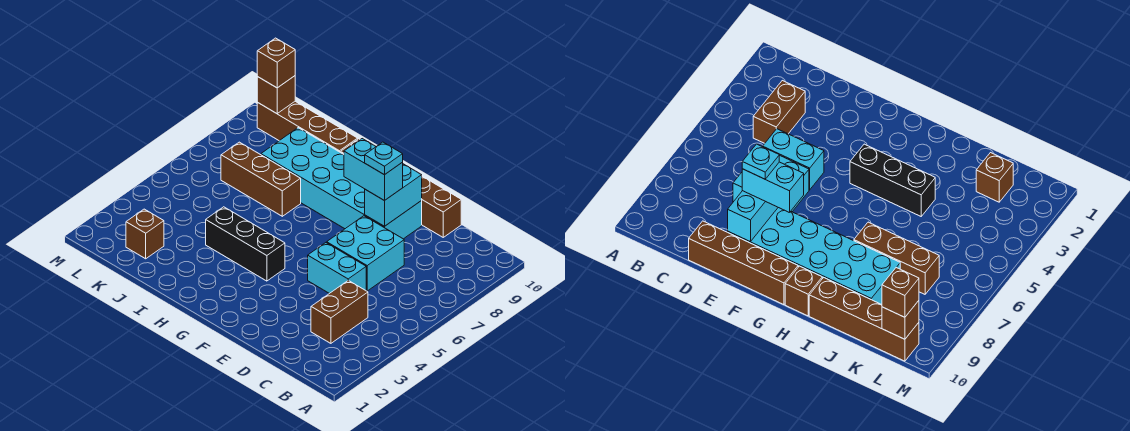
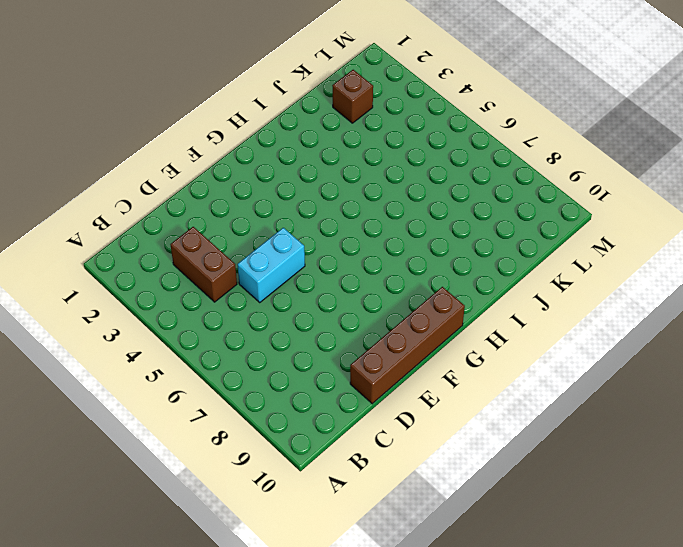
none -> cyan brick D6:E7 level 1
none -> cyan brick E8:J9 level 1
none -> black brick G4:I4 level 1

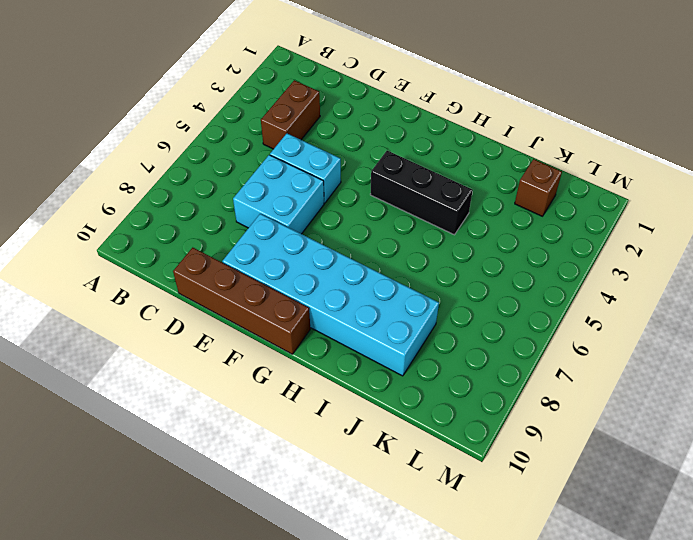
none -> brown brick H10 level 1
none -> brown brick I7:K7 level 1
none -> brown brick I10:L10 level 1

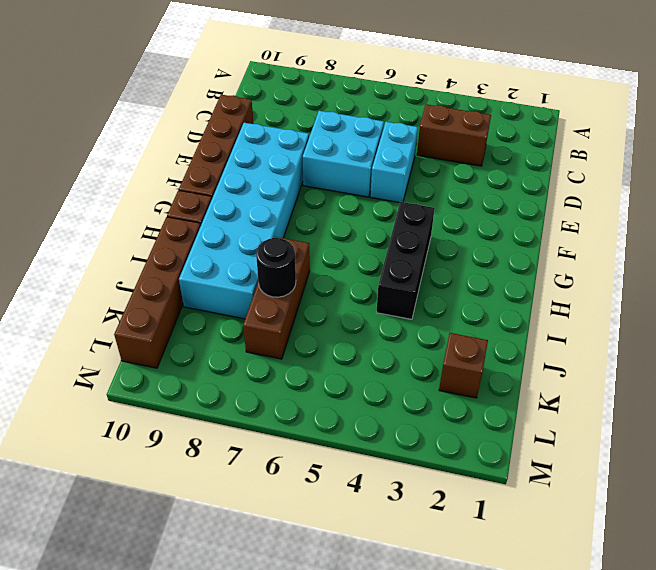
black round brick J7 level 2 -> none
none -> cyan brick E8:E9 level 2
none -> brown brick L10 level 2
none -> cyan brick E8:F8 level 3

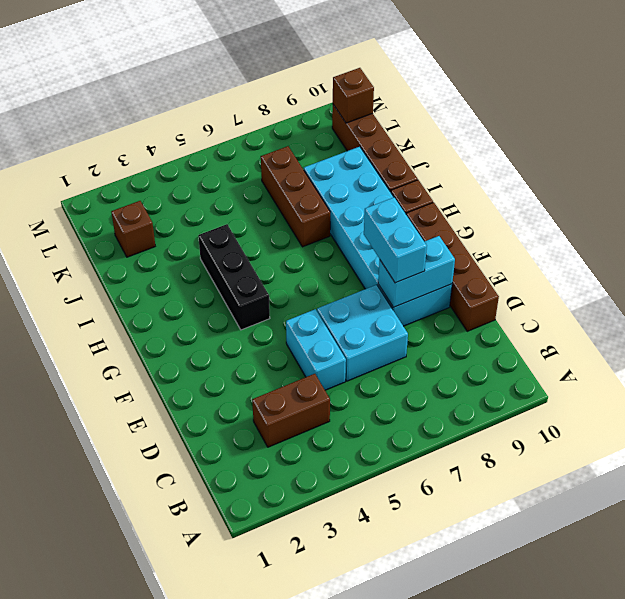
none -> brown brick L10 level 3
none -> cyan plate E8 level 4

